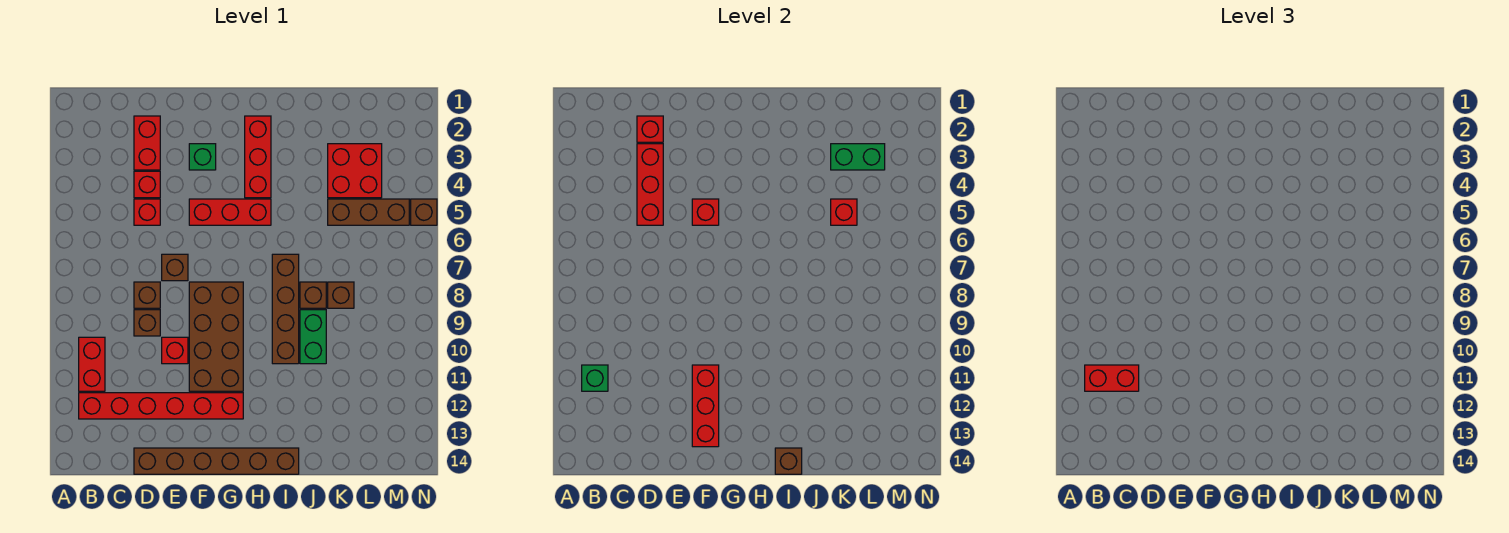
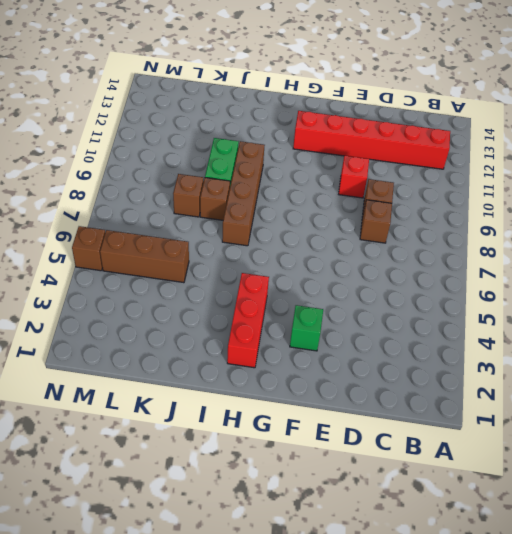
none -> red brick B10:B11 level 1
none -> red brick D2:D3 level 1
none -> red brick D4 level 1
none -> red brick D5 level 1

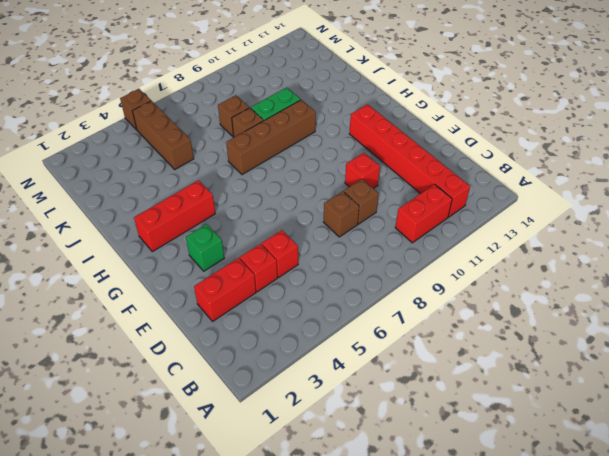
none -> brown brick D14:I14 level 1
none -> brown brick E7 level 1
none -> red brick F5:H5 level 1
none -> brown brick F8:G11 level 1

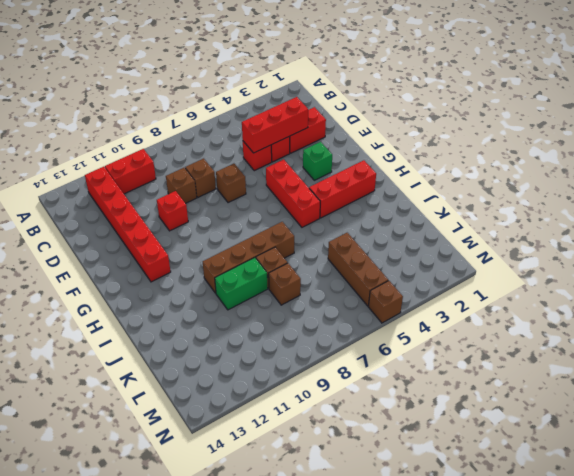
none -> brown brick D14:I14 level 1
none -> brown brick F8:G11 level 1
none -> red brick K3:L4 level 1
none -> green brick B11 level 2

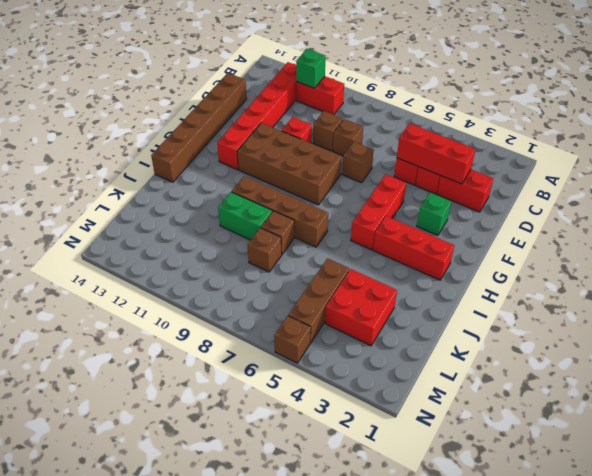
none -> red brick D2 level 2
none -> red brick F5 level 2
none -> red brick F11:F13 level 2
none -> brown brick I14 level 2

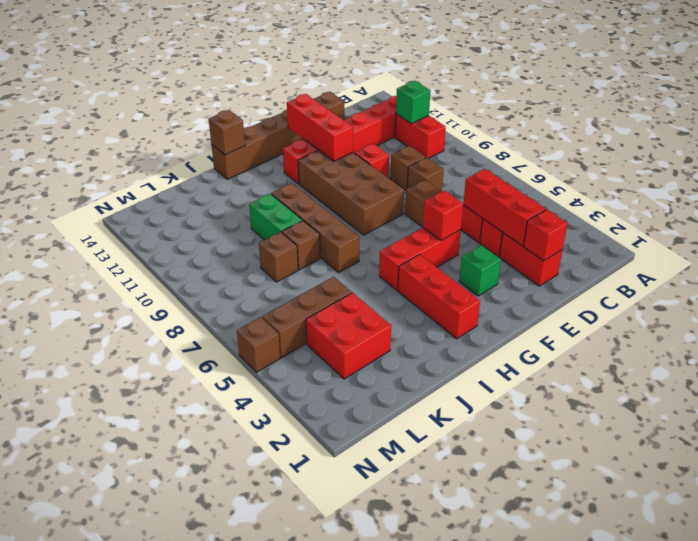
none -> green brick K3:L3 level 2
none -> red brick K5 level 2
none -> red brick B11:C11 level 3

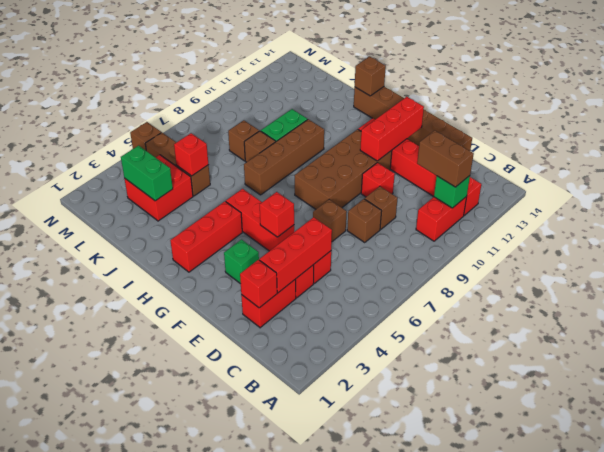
brown brick B11:C11 level 3 -> red brick B11:C11 level 3

